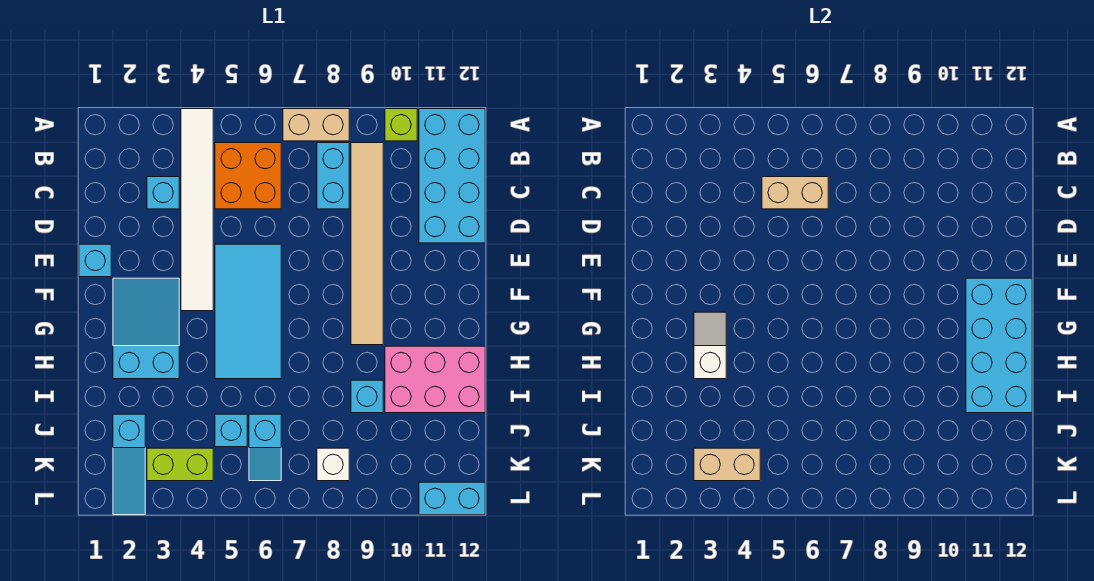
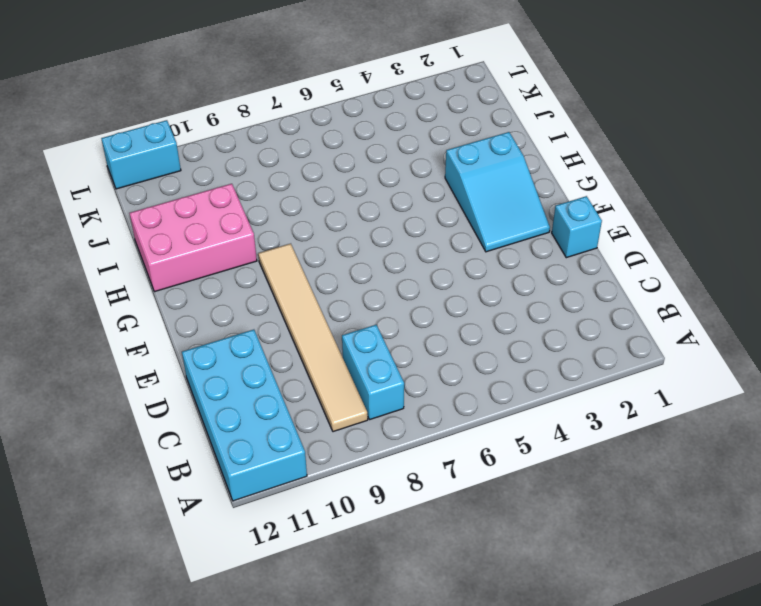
none -> white tile A4:F4 level 1
none -> tan brick A7:A8 level 1
none -> lime brick A10 level 1

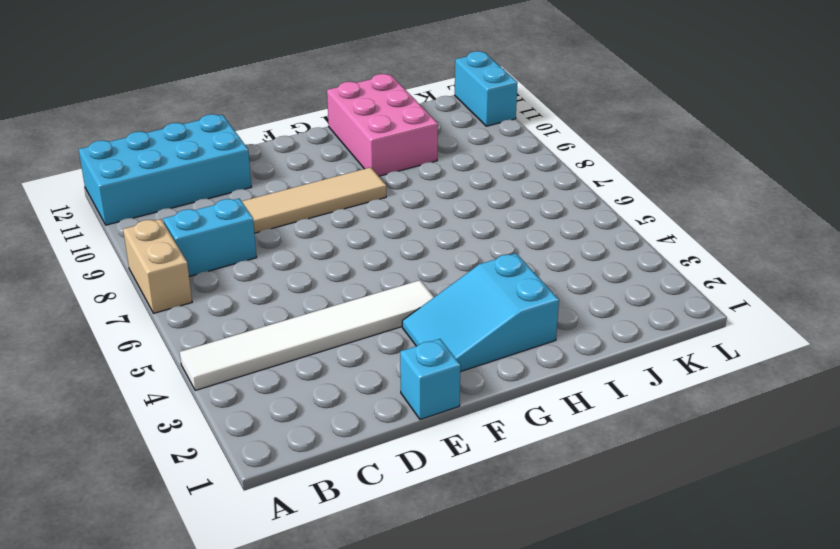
none -> lime brick A10 level 1
none -> orange brick B5:C6 level 1
none -> cyan brick C3 level 1

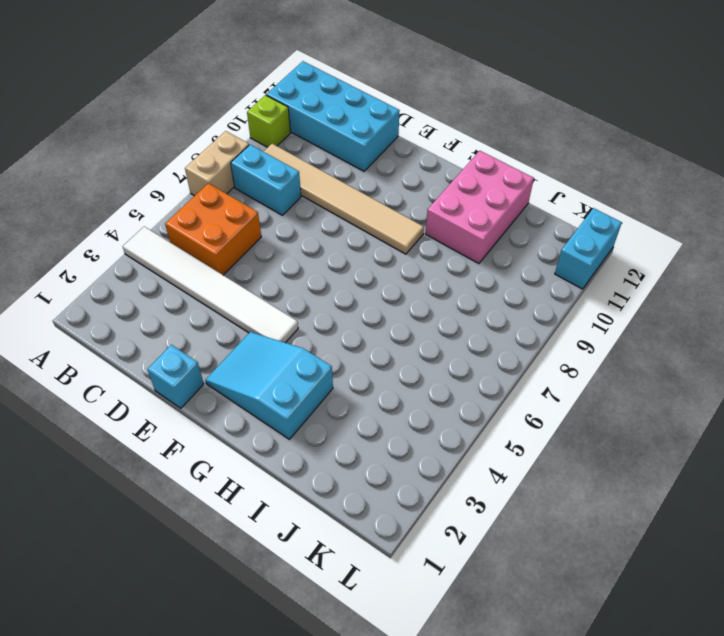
none -> cyan brick C3 level 1
none -> cyan tile E5:H6 level 1
none -> cyan brick I9 level 1

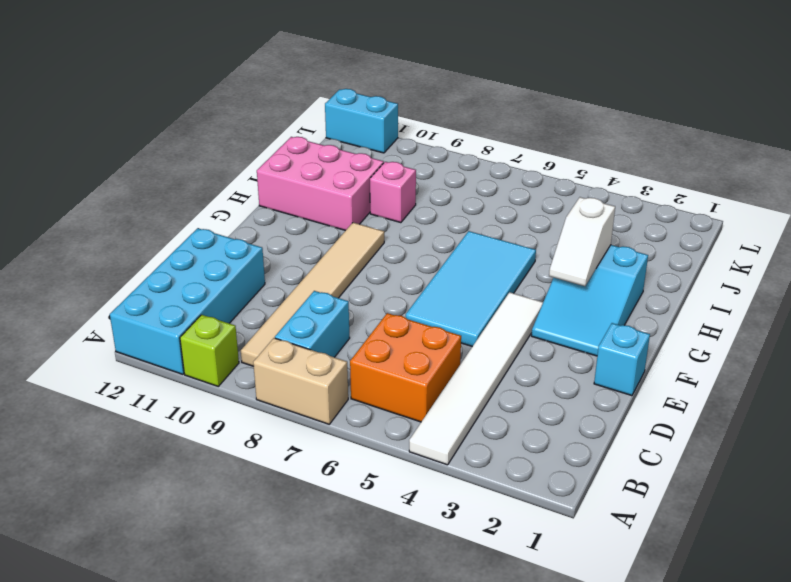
pink brick I9 level 1 -> cyan brick I9 level 1
none -> cyan brick C3 level 1
none -> cyan slope J2:L2 level 1 top J
none -> cyan brick J5 level 1

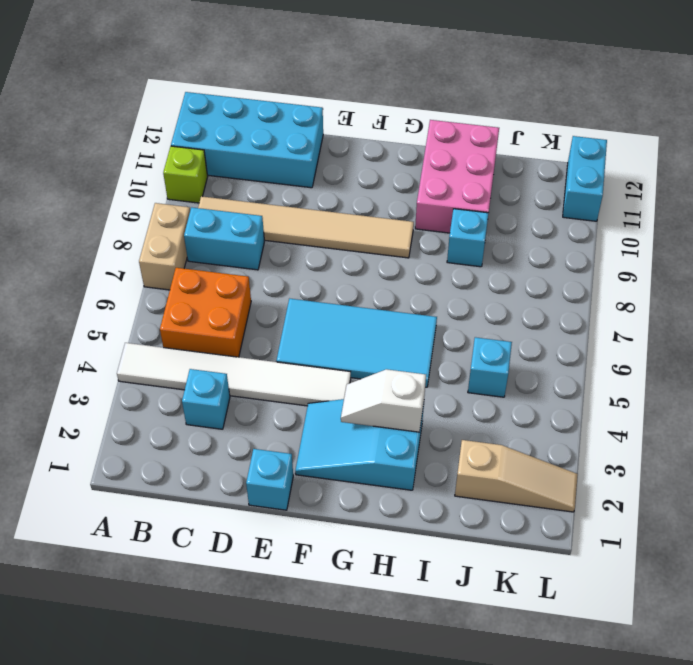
tan slope J2:L2 level 1 top J -> cyan slope J2:L2 level 1 top J
none -> cyan slope J6:K6 level 1 top J
none -> lime brick K3:K4 level 1
none -> white brick K8 level 1

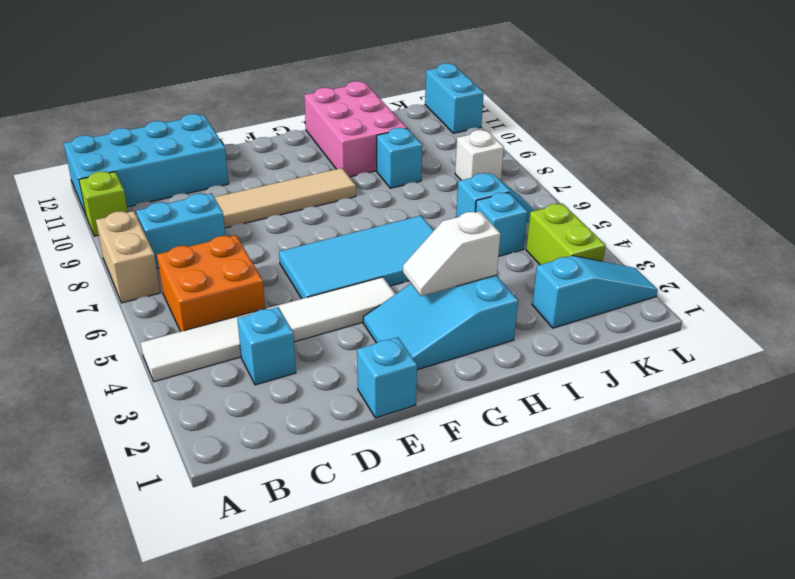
none -> tan brick C5:C6 level 2
none -> cyan brick F11:I12 level 2
none -> tan brick K3:K4 level 2

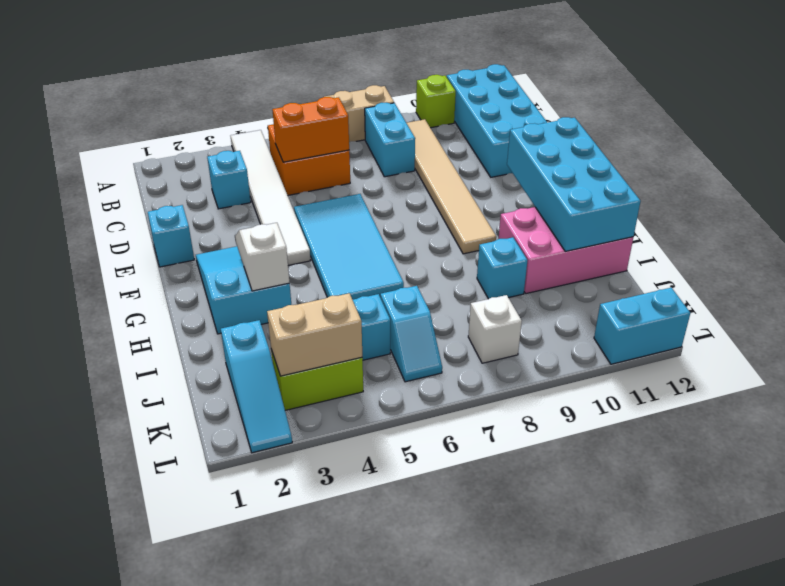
orange brick C5:C6 level 2 -> tan brick C5:C6 level 2

